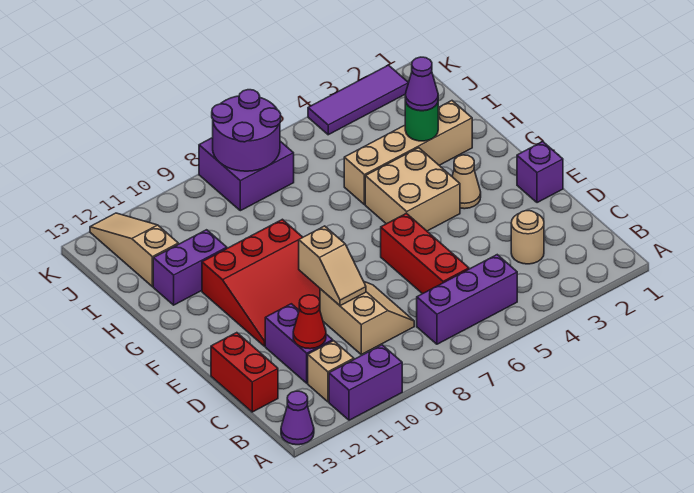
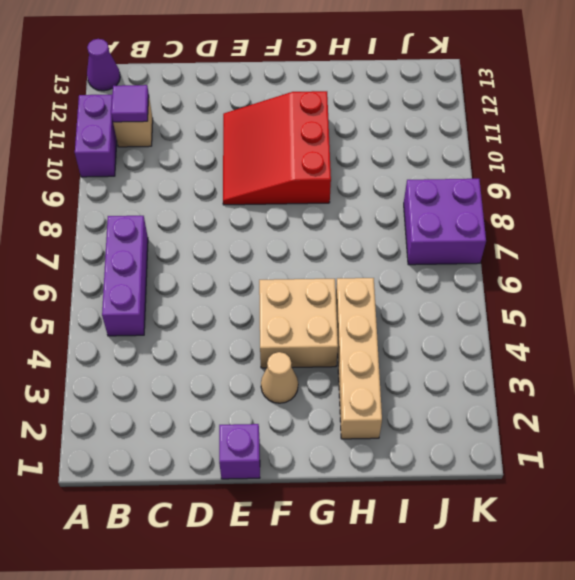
purple tile B11 level 2 -> none
none -> tan round brick C3 level 1
none -> red brick C6:E6 level 1
none -> tan slope C8:D9 level 1 top 9

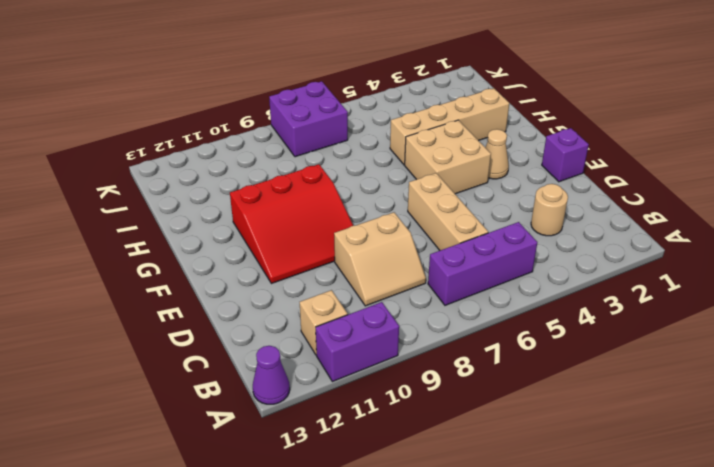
tan brick C6:E6 level 1 -> red brick C6:E6 level 1
tan slope C8:D9 level 1 top D -> tan slope C8:D9 level 1 top 9
none -> purple brick C11:D11 level 1
none -> red brick C13:D13 level 1
none -> purple brick H11:H12 level 1

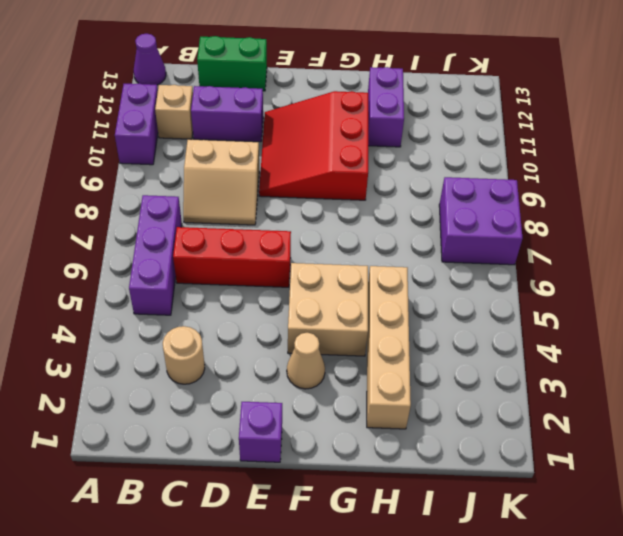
green brick C13:D13 level 1 -> red brick C13:D13 level 1
none -> tan slope I12:K12 level 1 top I
none -> purple tile K2:K4 level 1
none -> red cone C11 level 2

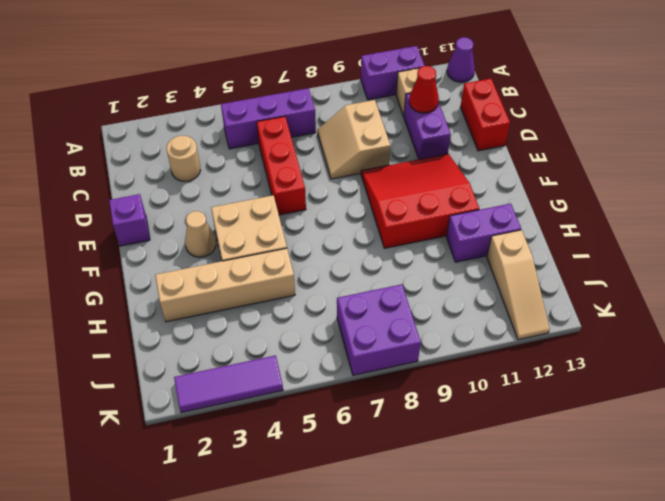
none -> tan slope D9:E9 level 2 top E
none -> green round brick H3 level 2
none -> purple round brick J7:K8 level 2

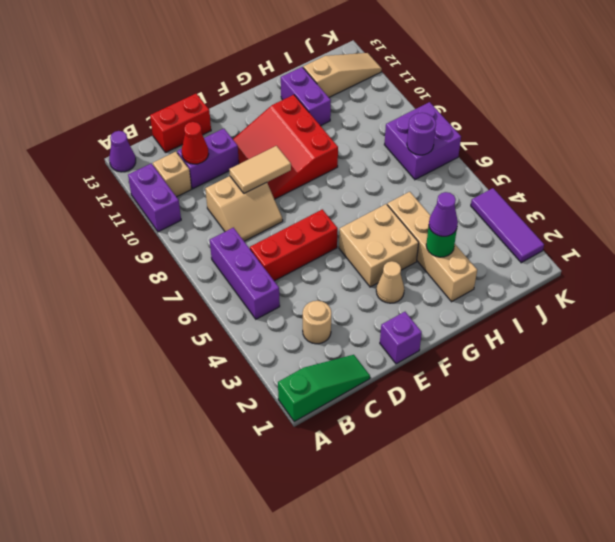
green slope A1:C1 level 1 top A -> none
tan tile D9:E9 level 2 -> tan slope D9:E9 level 2 top E
purple round brick J7 level 2 -> purple round brick J7:K8 level 2

